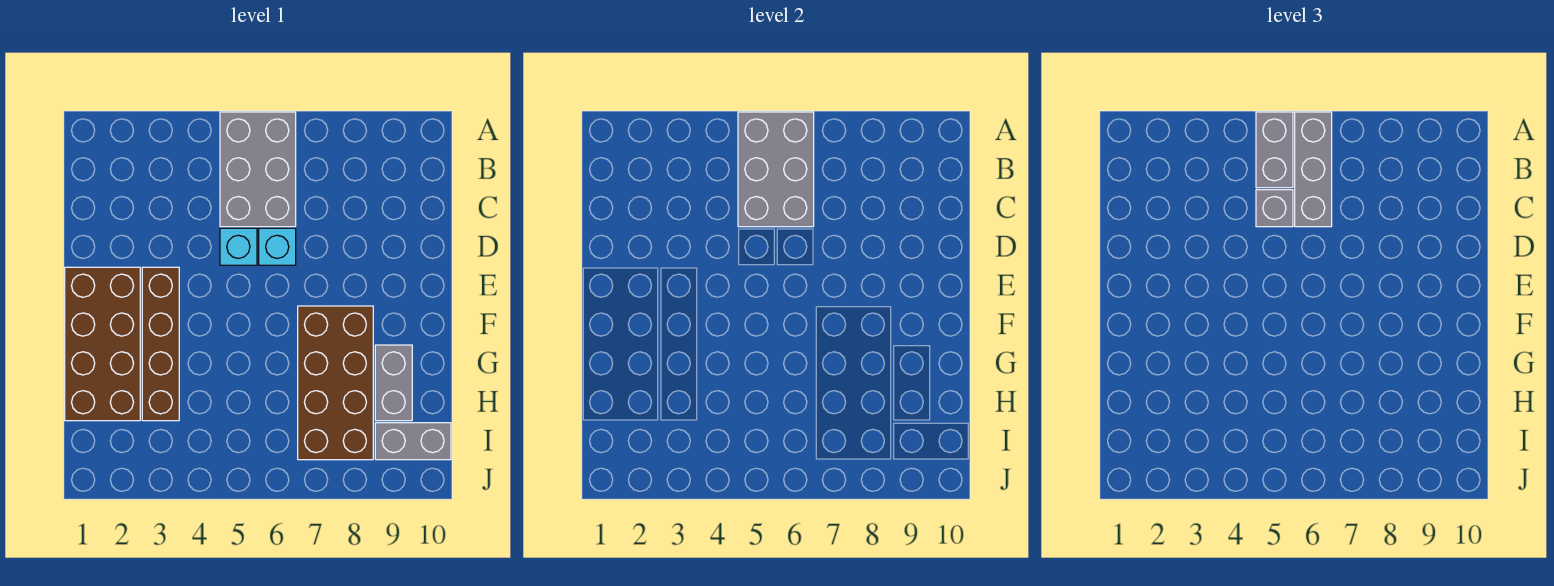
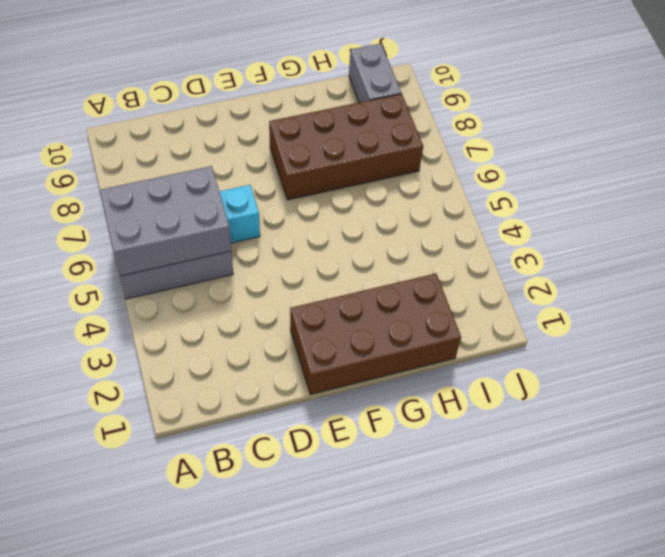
none -> cyan brick D5 level 1
none -> brown brick E3:H3 level 1
none -> grey brick G9:H9 level 1

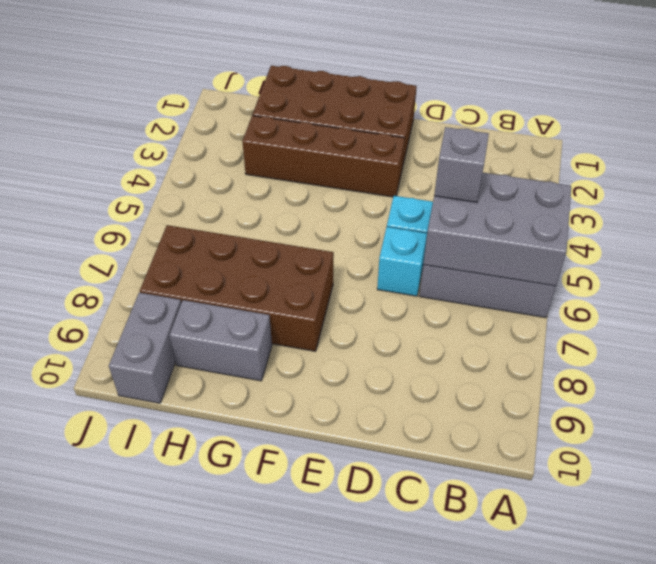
none -> grey brick A5:B5 level 3
none -> grey brick A6:C6 level 3

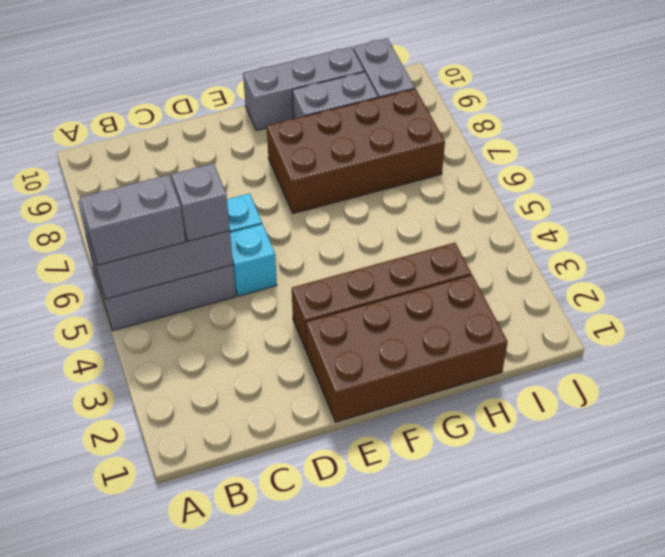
grey brick F10:H10 level 1 -> grey brick A6:C6 level 3

